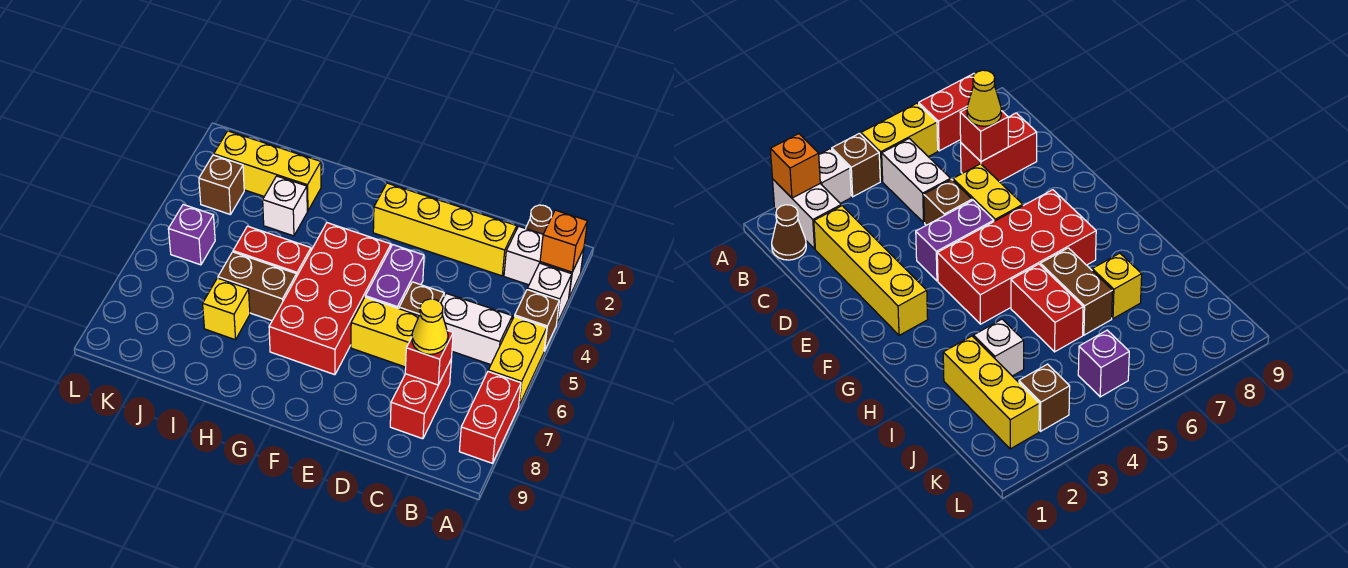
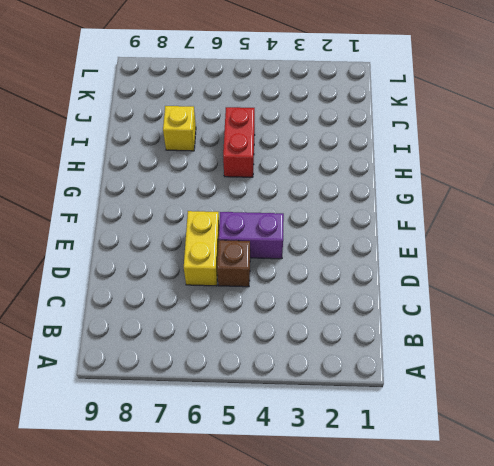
none -> white brick A2:B2 level 1
none -> white brick A3 level 1
none -> brown brick A4 level 1

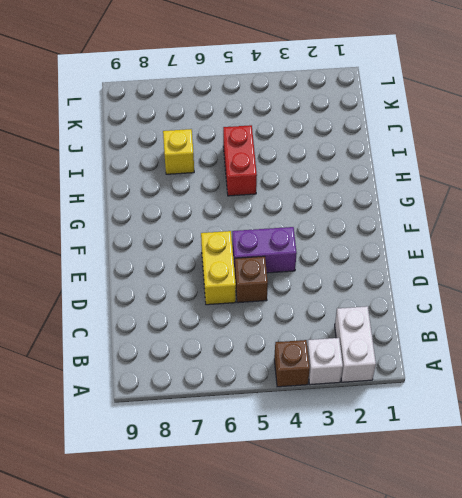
none -> yellow brick A5:A6 level 1
none -> red brick A7:A8 level 1
none -> brown cone B1 level 1

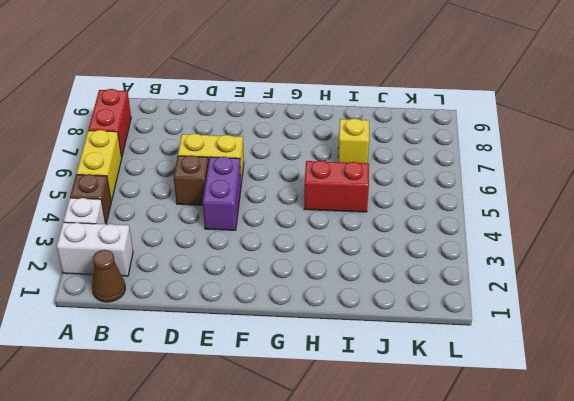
none -> white brick B5:C5 level 1
none -> yellow brick C2:F2 level 1
none -> red brick C7:C8 level 1

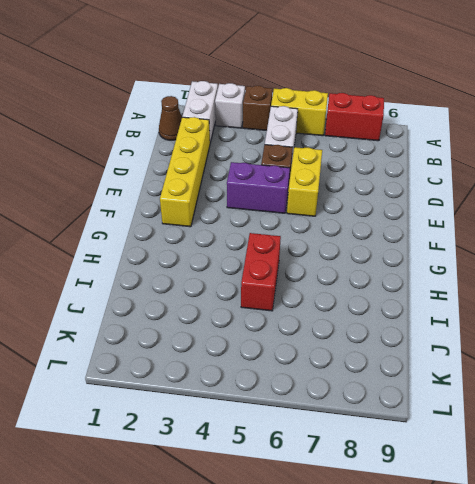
none -> red brick C7:C8 level 1
none -> red brick F4:G7 level 1
none -> brown brick H6:I6 level 1

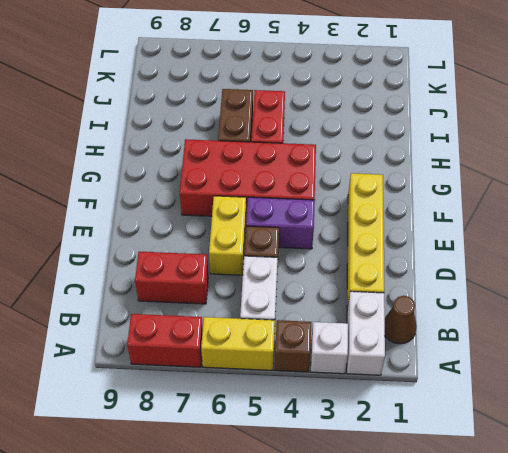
none -> yellow brick I2:K2 level 1
none -> white brick I3 level 1
none -> yellow brick I7 level 1

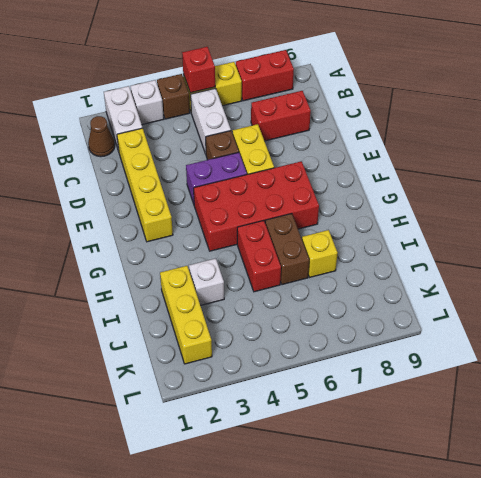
red brick A5 level 2 -> red brick C7 level 2
none -> brown brick K3 level 1
none -> purple brick K5 level 1
none -> orange brick A2 level 2

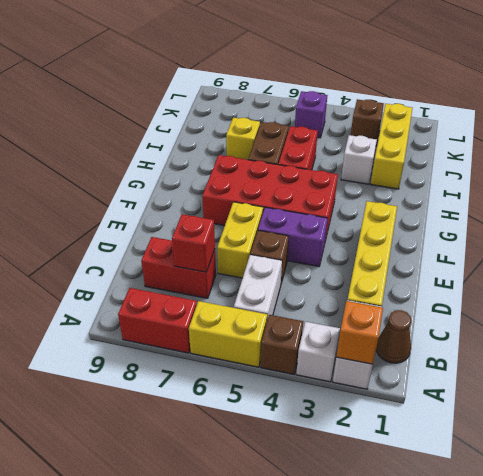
none -> yellow cone C7 level 3

